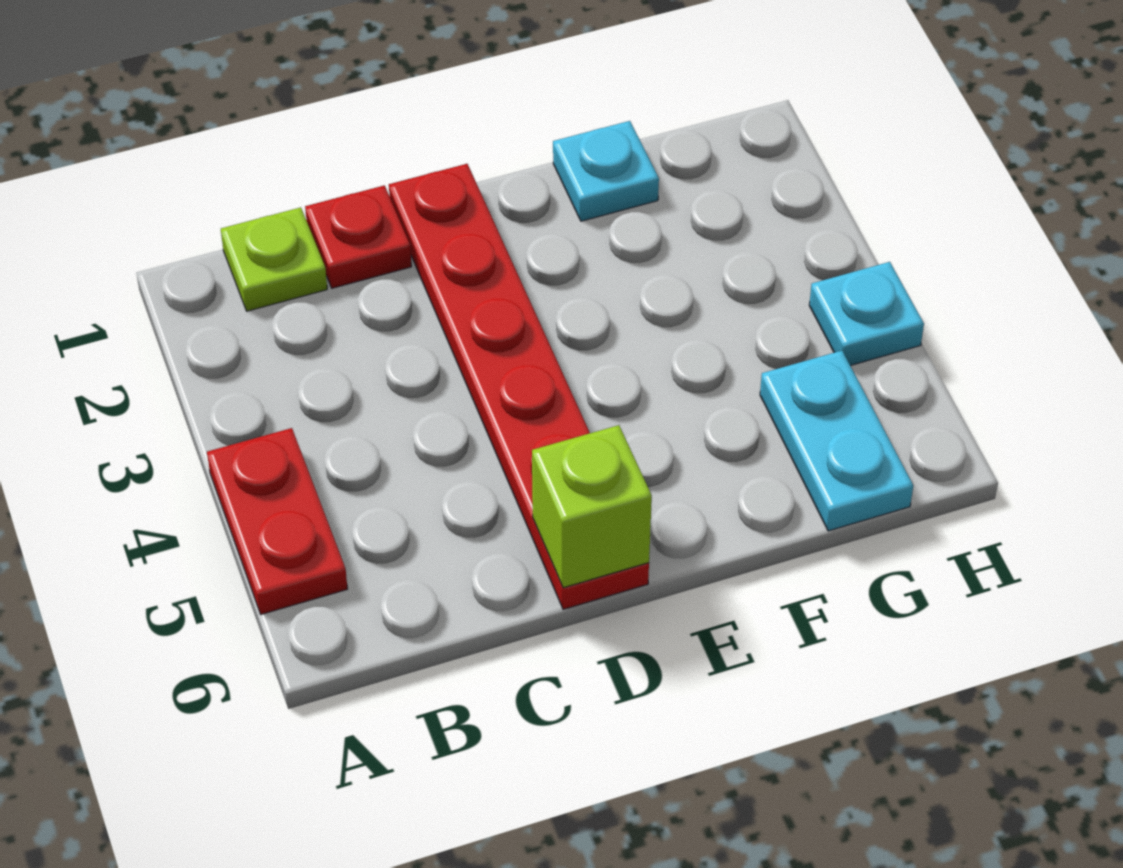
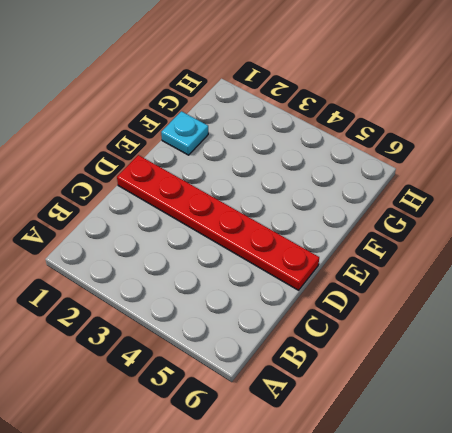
none -> red plate A4:A5 level 1
none -> lime plate B1 level 1

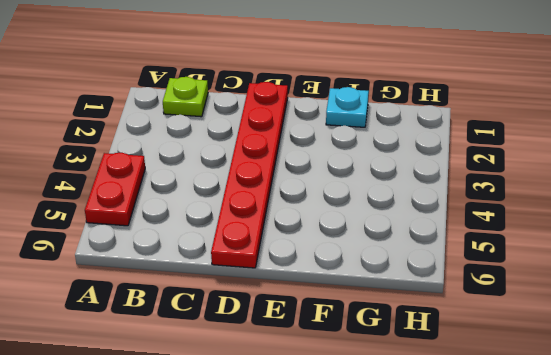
none -> red plate C1 level 1
none -> cyan plate G5:G6 level 1

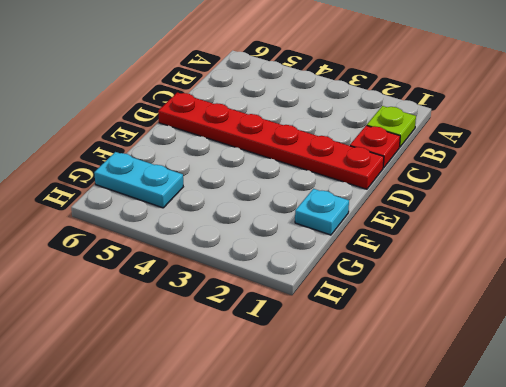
none -> red plate A4:A5 level 1
none -> cyan plate H4 level 1

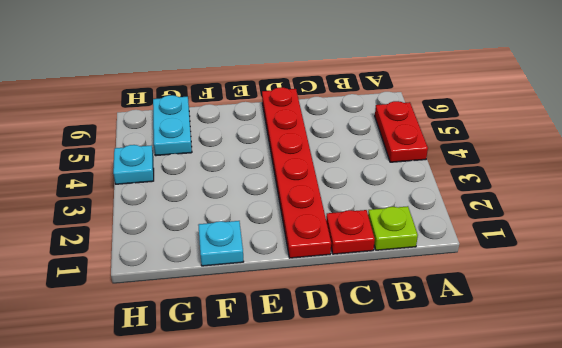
none -> lime brick D6 level 2

